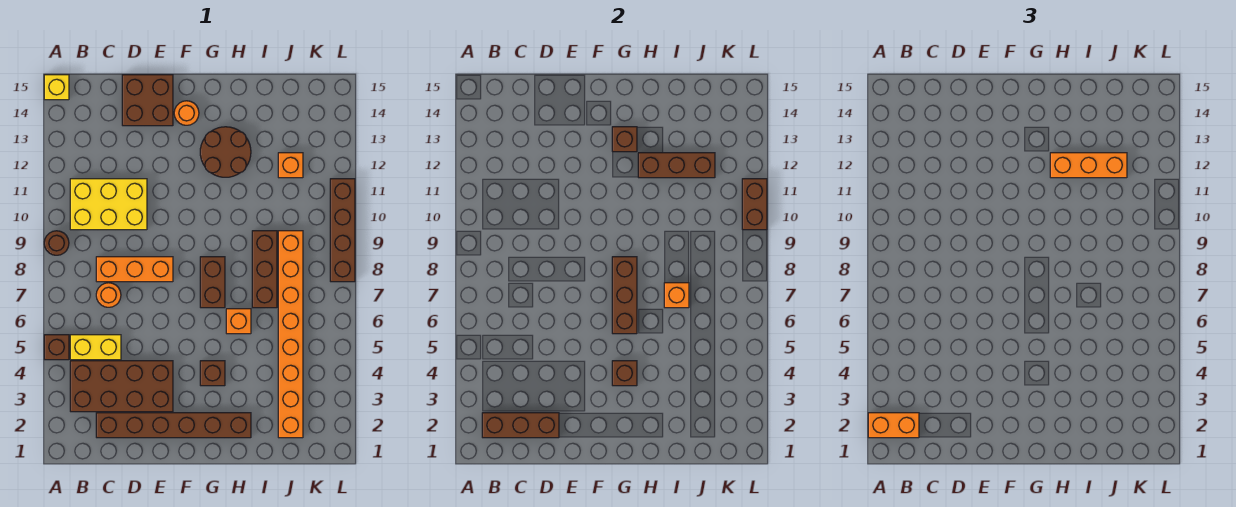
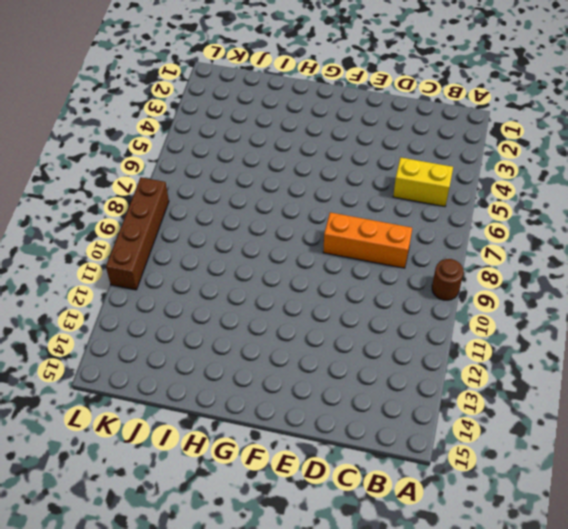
none -> brown brick A5 level 1
none -> yellow brick A15 level 1
none -> brown brick B3:E4 level 1

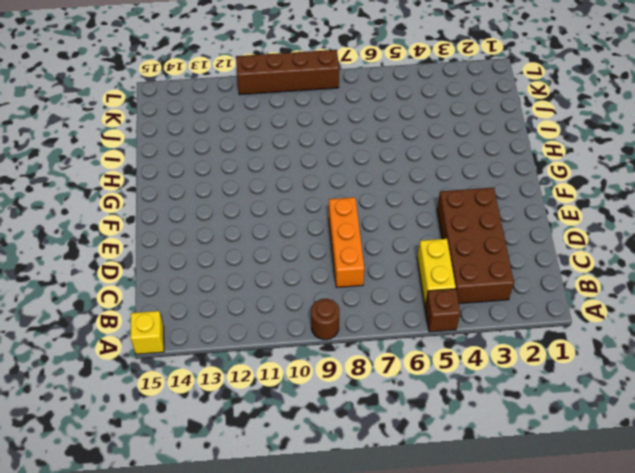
none -> yellow brick B10:D11 level 1
none -> brown brick C2:H2 level 1
none -> orange round brick C7 level 1

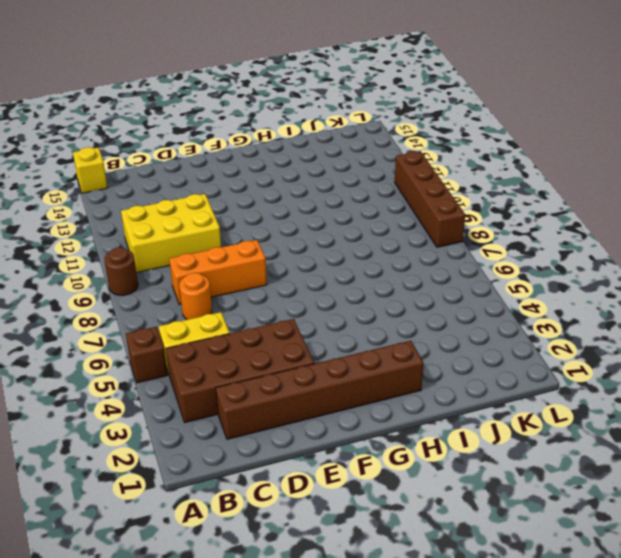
none -> brown brick D14:E15 level 1
none -> orange round brick F14 level 1
none -> brown brick G4 level 1

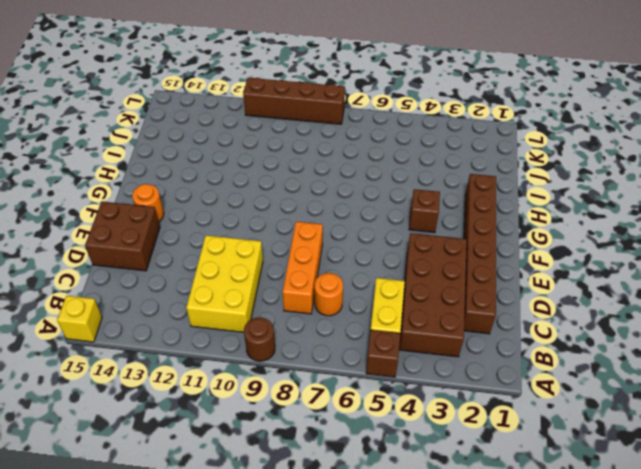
none -> brown brick G7:G8 level 1
none -> brown round brick G12:H13 level 1
none -> orange brick H6 level 1

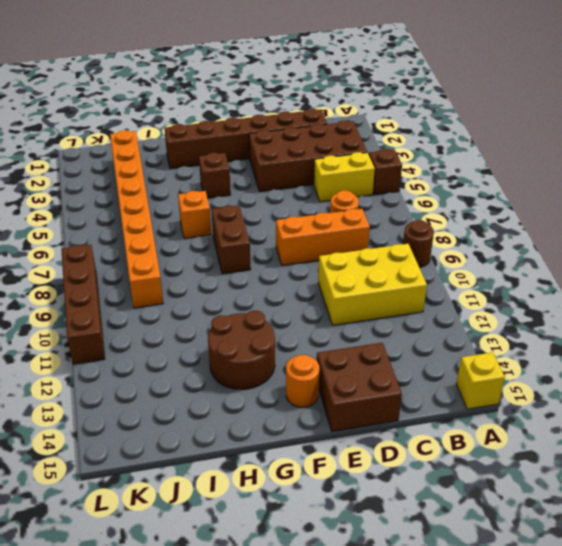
none -> brown brick I7:I9 level 1
none -> orange brick J12 level 1
none -> brown brick B2:D2 level 2

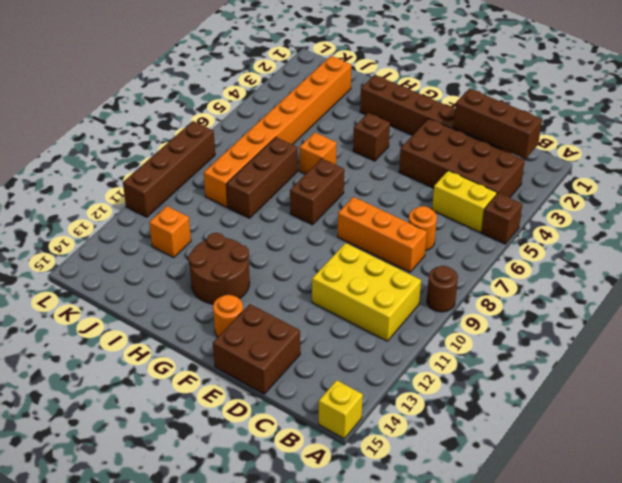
none -> brown brick G4 level 2
none -> brown brick G6:G8 level 2
none -> brown brick G13 level 2

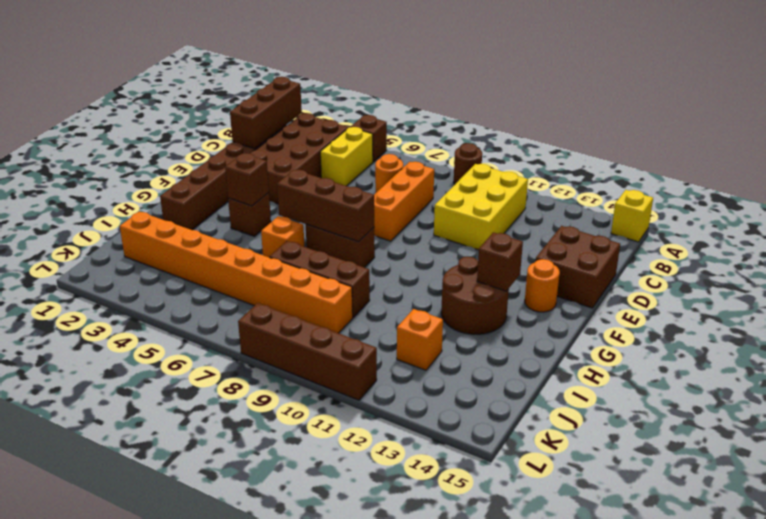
none -> brown brick H12:J12 level 2
none -> orange brick I7 level 2
none -> brown brick L10:L11 level 2

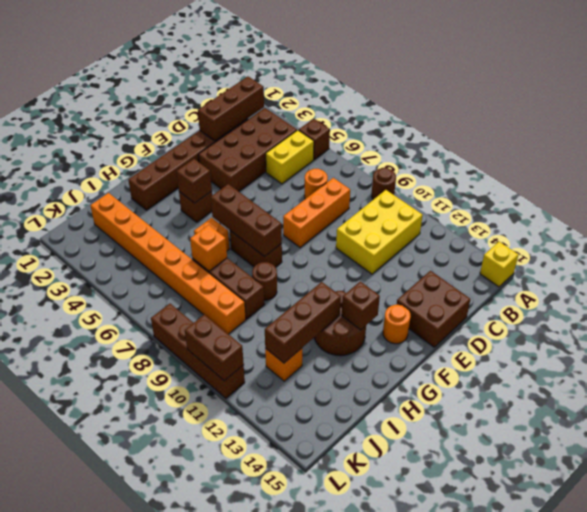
brown round brick H9 level 1 -> none
none -> orange brick A2:B2 level 3
none -> orange brick H12:J12 level 3

